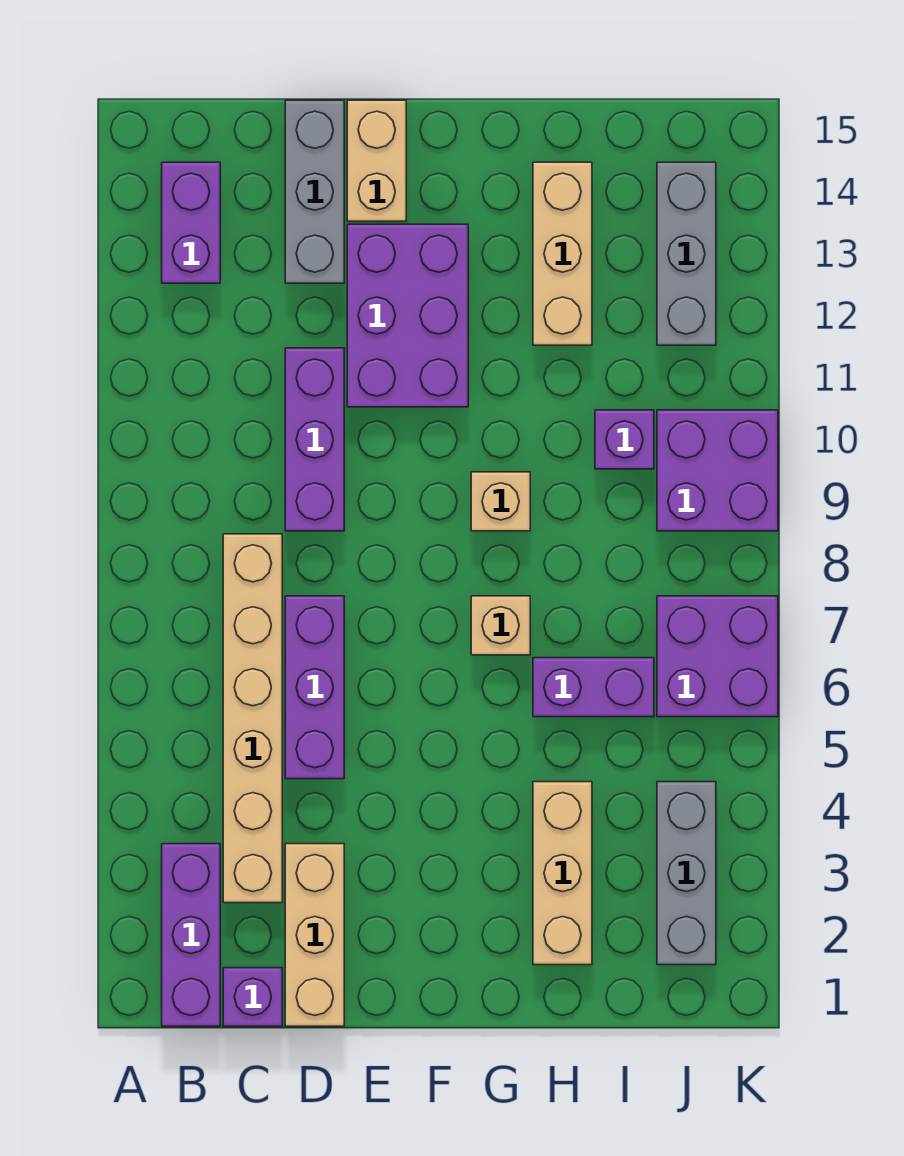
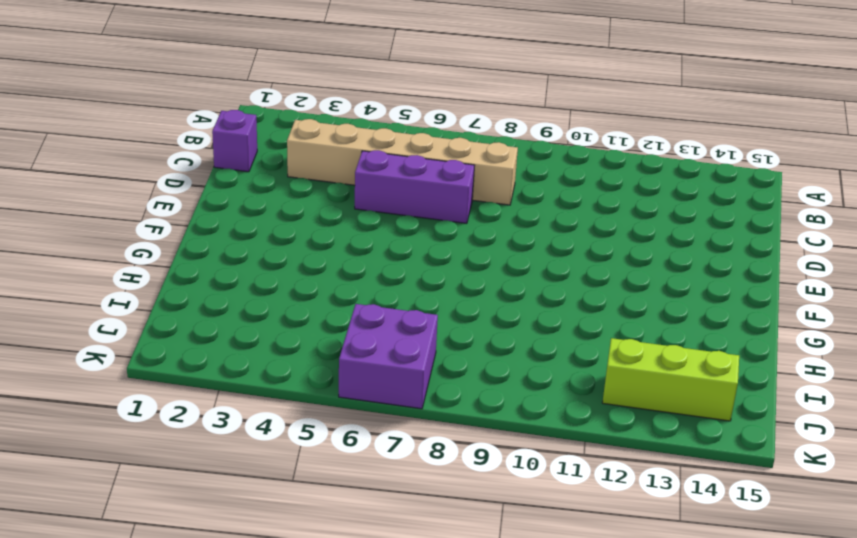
lime brick J12:J14 level 1 -> grey brick J12:J14 level 1
none -> purple brick B1:B3 level 1
none -> purple brick B13:B14 level 1
none -> tan brick D1:D3 level 1

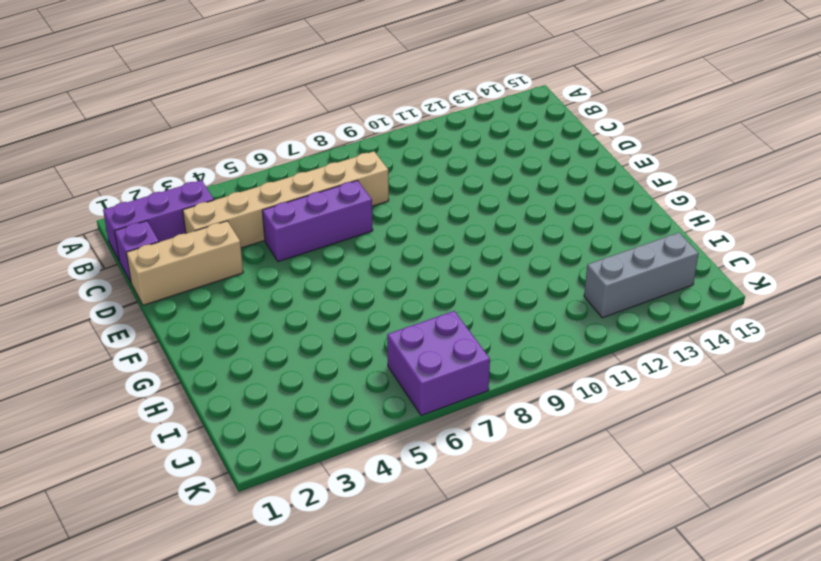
none -> purple brick B13:B14 level 1
none -> purple brick D9:D11 level 1
none -> grey brick D13:D15 level 1

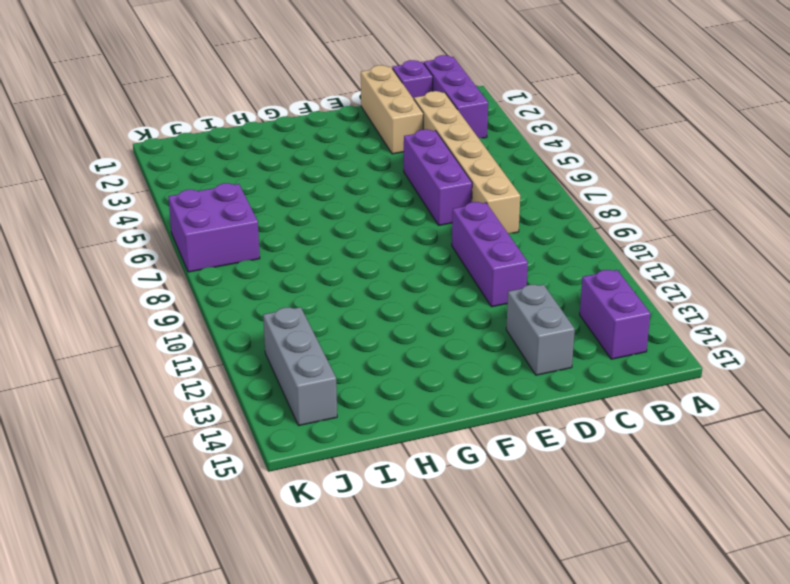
grey brick D13:D14 level 1 -> grey brick D13:D15 level 1
none -> purple brick E11:F13 level 1
none -> tan brick E14:E15 level 1
none -> tan brick G7 level 1

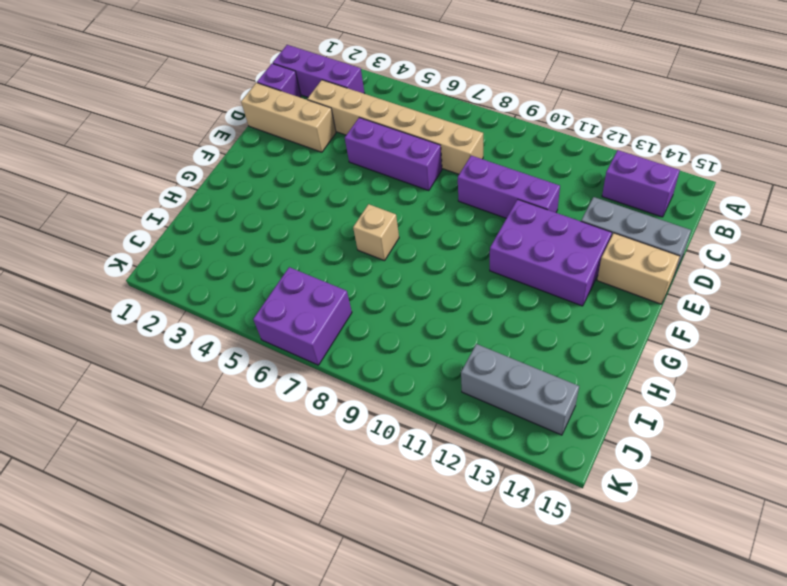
none -> tan brick G9 level 1
none -> tan brick H2:H4 level 1
none -> purple brick H6:I6 level 1

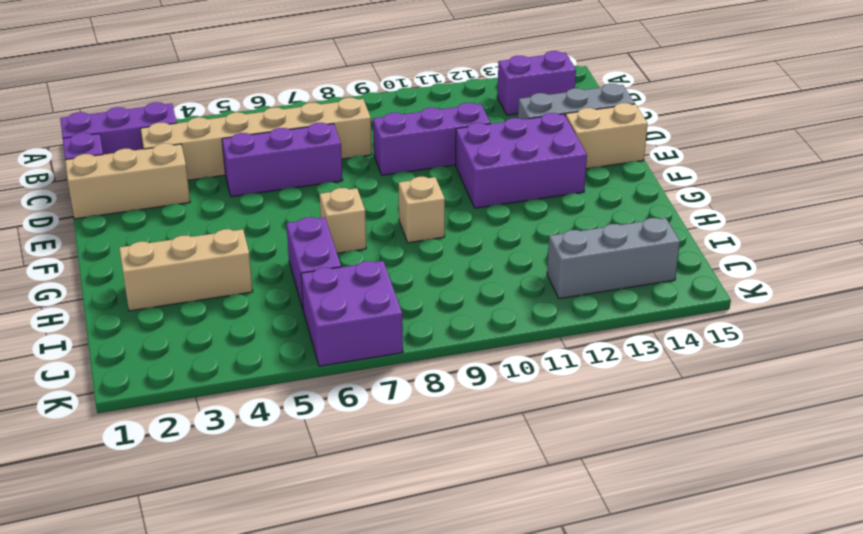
none -> tan brick H12:H14 level 1
none -> purple brick I10 level 1
none -> grey brick J2:J4 level 1

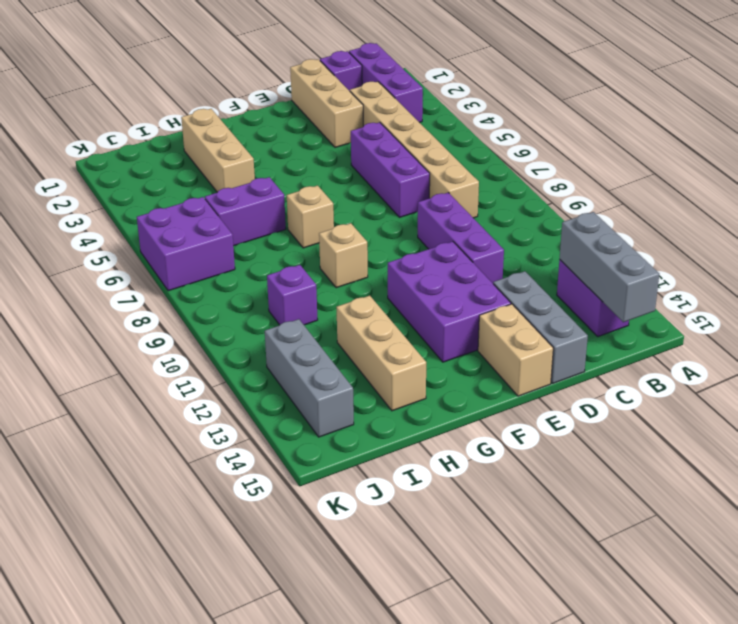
grey brick B13:B15 level 2 -> grey brick J2:J4 level 1
none -> purple brick J9:K10 level 1

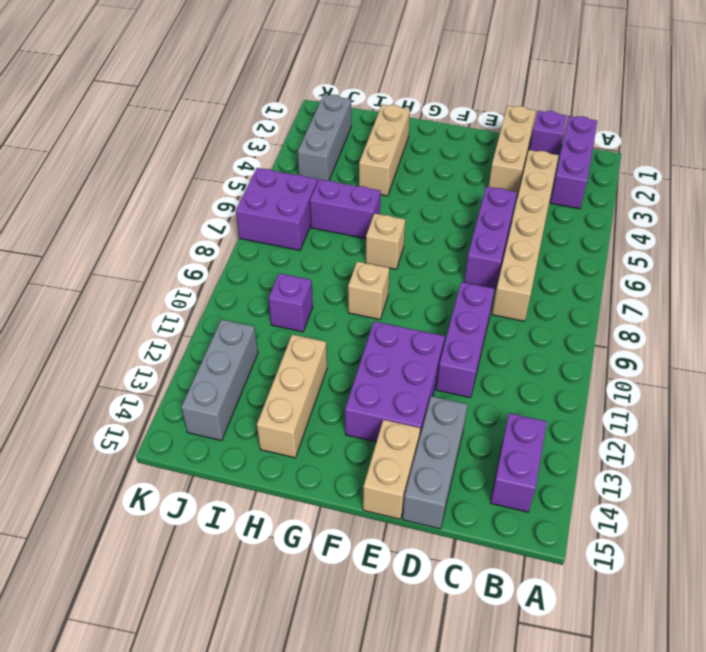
none -> purple brick J9:K10 level 1

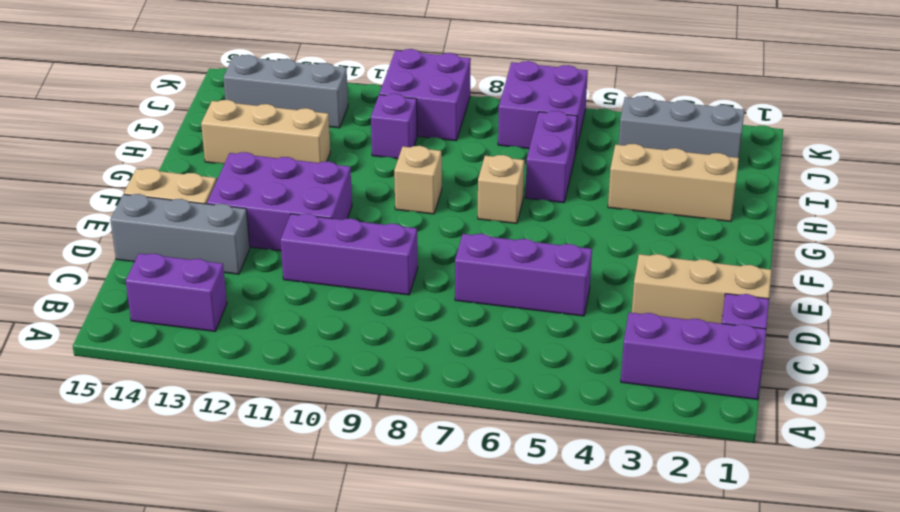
none -> tan brick C3:C8 level 1

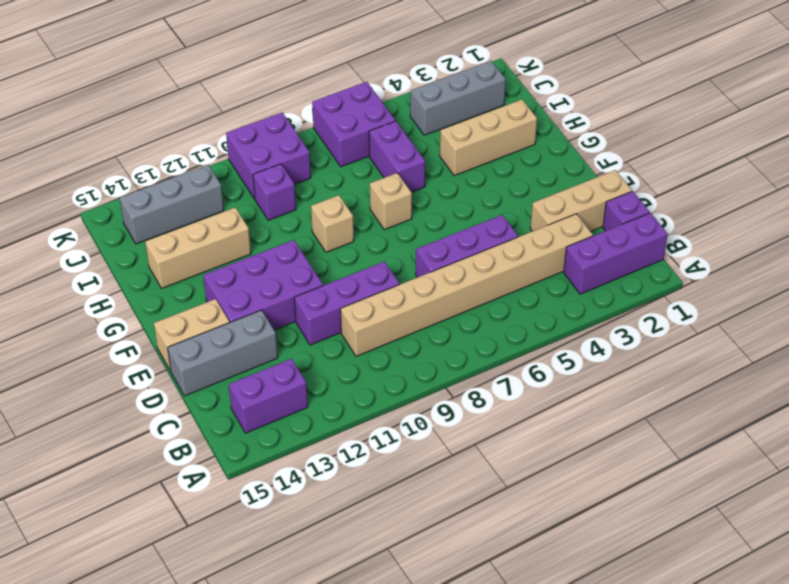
tan brick C3:C10 level 1 -> tan brick C3:C8 level 1

